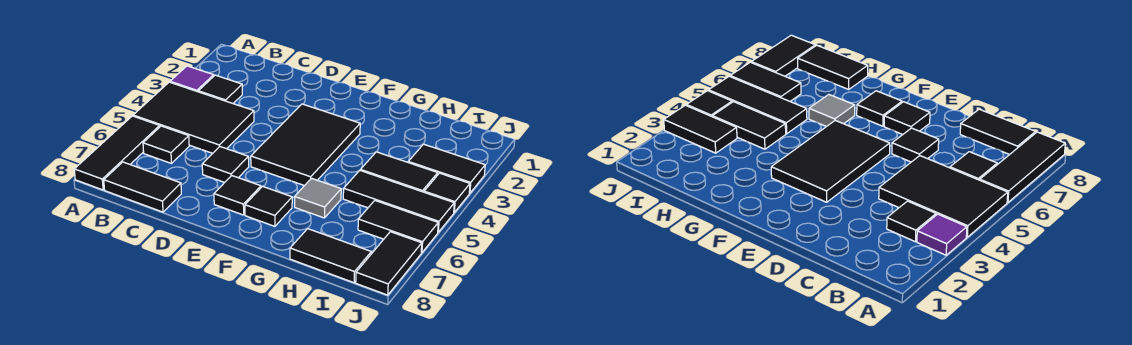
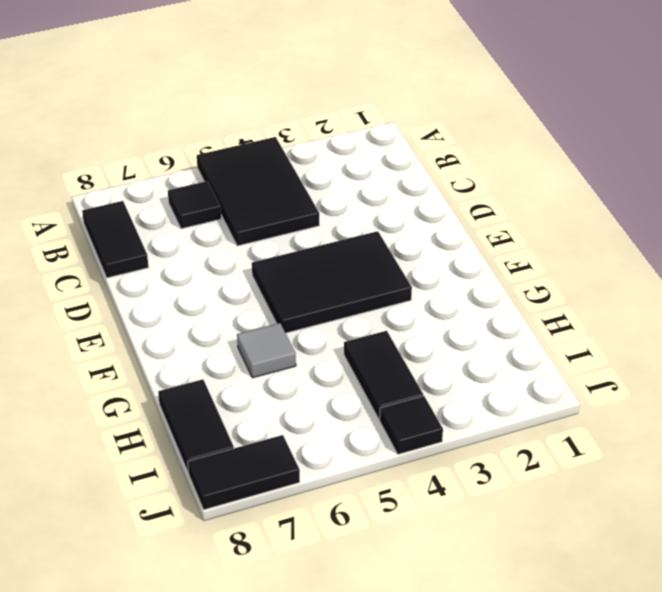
none -> purple tile A3 level 1
none -> black tile A6:A8 level 1
none -> black tile B3 level 1

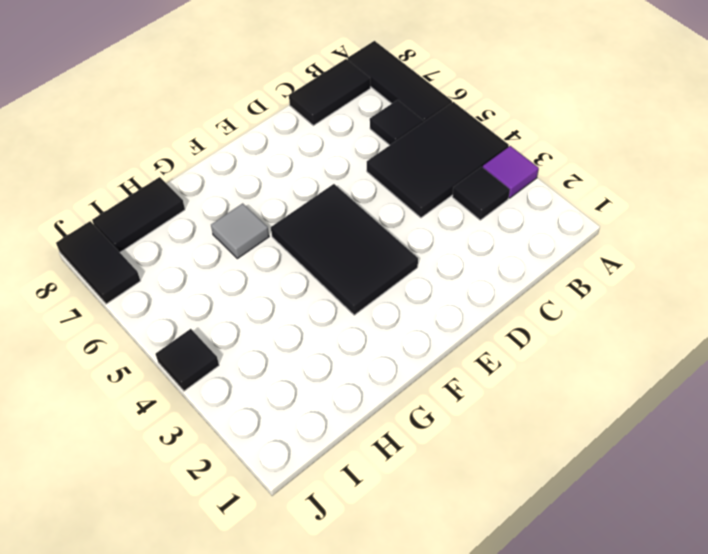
none -> black tile D6 level 1
none -> black tile E7 level 1
none -> black tile F7 level 1

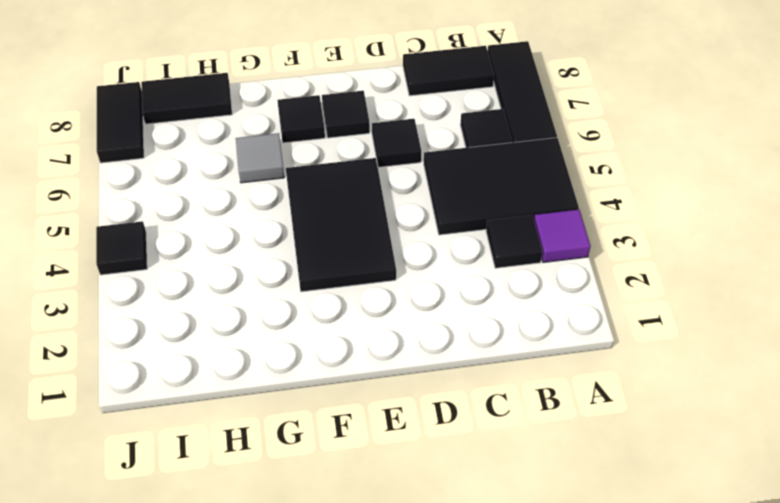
none -> black tile H4:I4 level 1
none -> black tile H5:J5 level 1
none -> black tile I3:J3 level 1

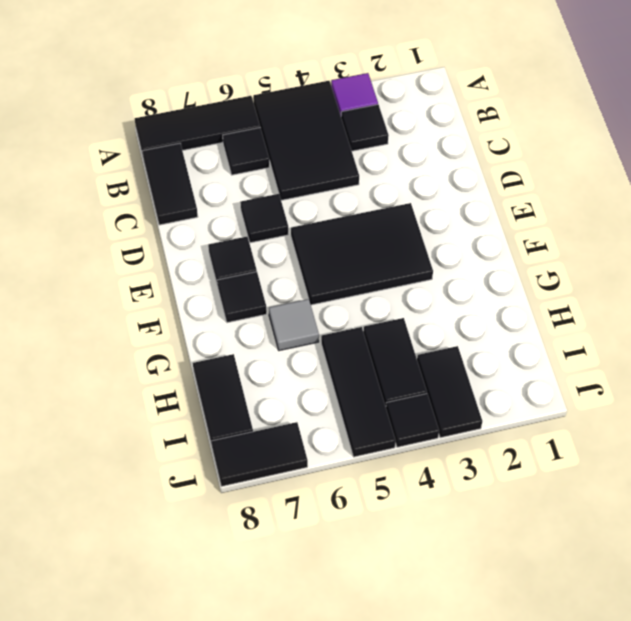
none -> black tile I6:J6 level 1

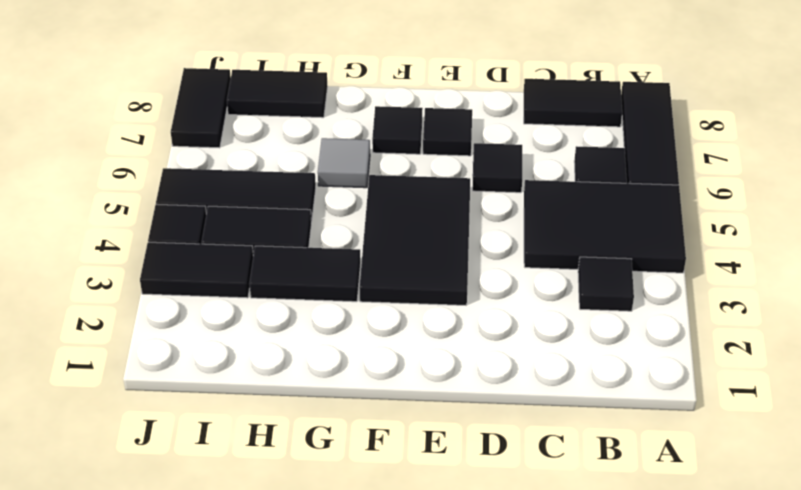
black tile G3:H3 level 1 -> black tile I6:J6 level 1
none -> purple tile A3 level 1

